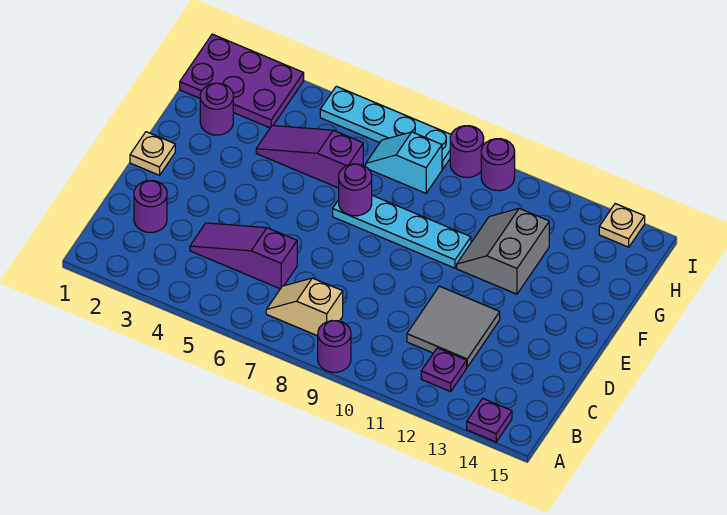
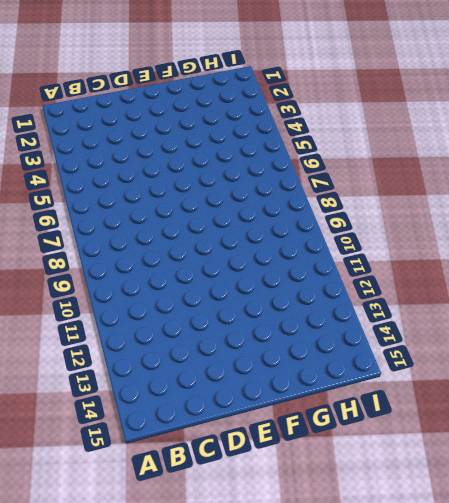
none -> purple round brick A9 level 1
none -> purple plate A14 level 1
none -> tan slope B7:B8 level 1 top 8

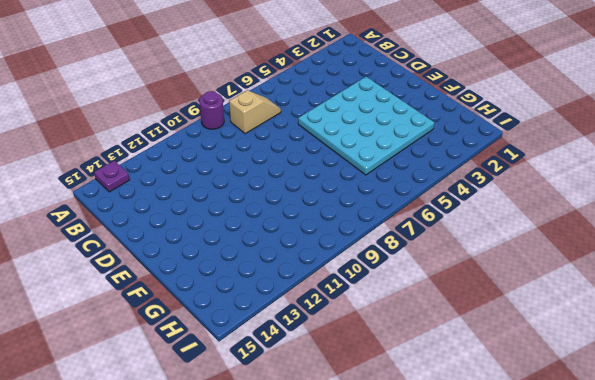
cyan plate D3:G6 level 1 -> purple slope G4:G6 level 1 top 6
none -> purple plate B12 level 1
none -> purple round brick C2 level 1
none -> purple slope C4:C6 level 1 top 6

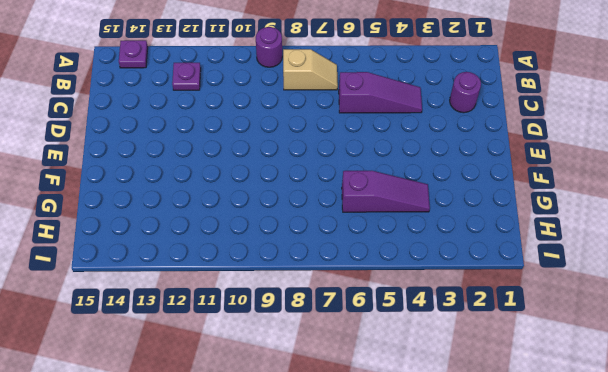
none -> grey tile C11:D12 level 1
none -> tan plate E1 level 1
none -> cyan plate F7:F10 level 1

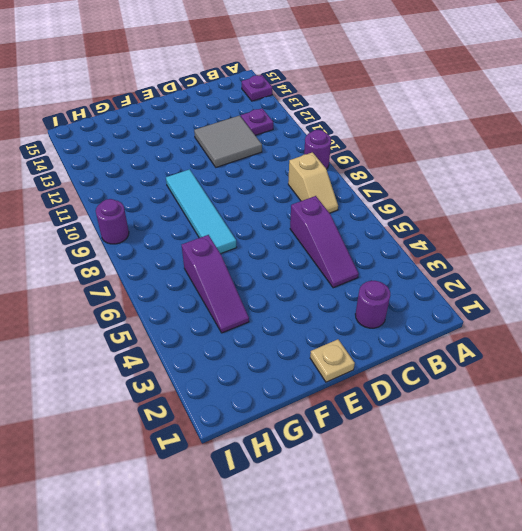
cyan tile F7:F10 level 1 -> cyan plate F7:F10 level 1
none -> grey slope F11:G12 level 1 top 12
none -> purple round brick G2 level 1
none -> purple plate H1:I3 level 1

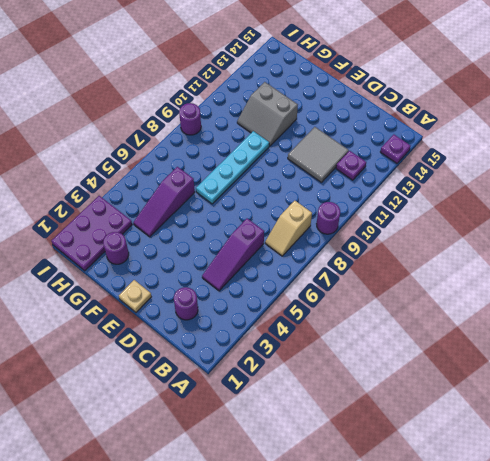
none -> cyan slope H7:H8 level 1 top 8
none -> cyan plate I5:I8 level 1
none -> purple round brick I10 level 1

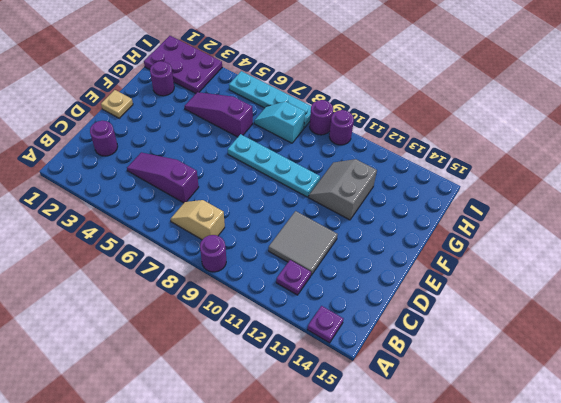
none -> tan plate I14 level 1
none -> purple round brick F7 level 2

